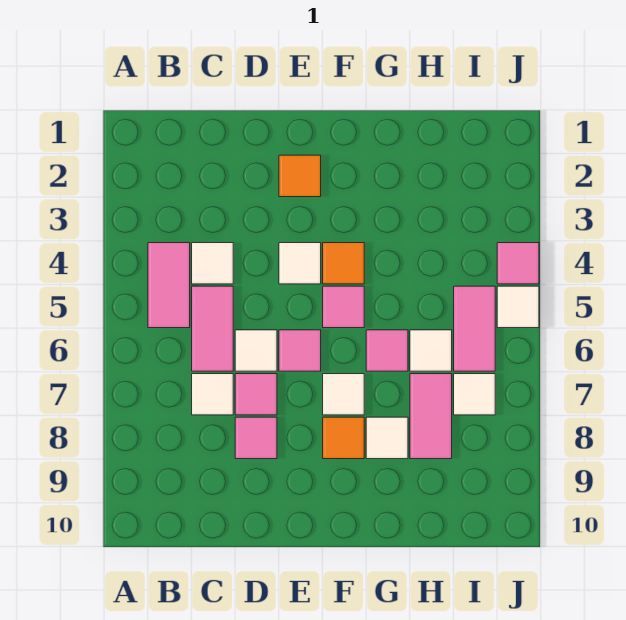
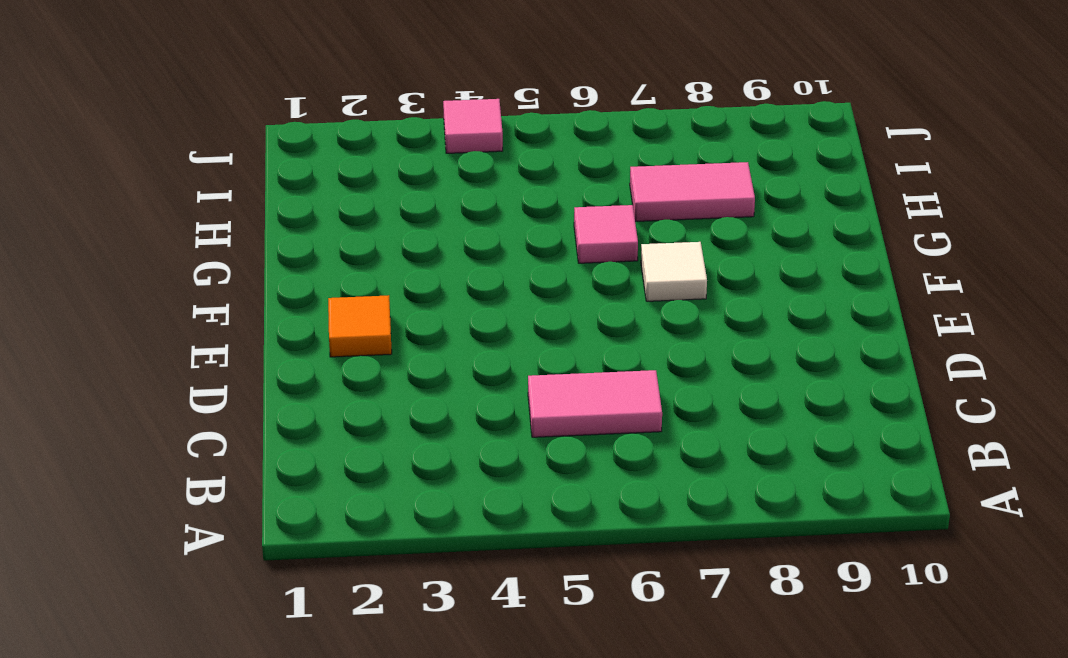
none -> pink tile B4:B5 level 1
none -> white tile C4 level 1
none -> white tile C7 level 1

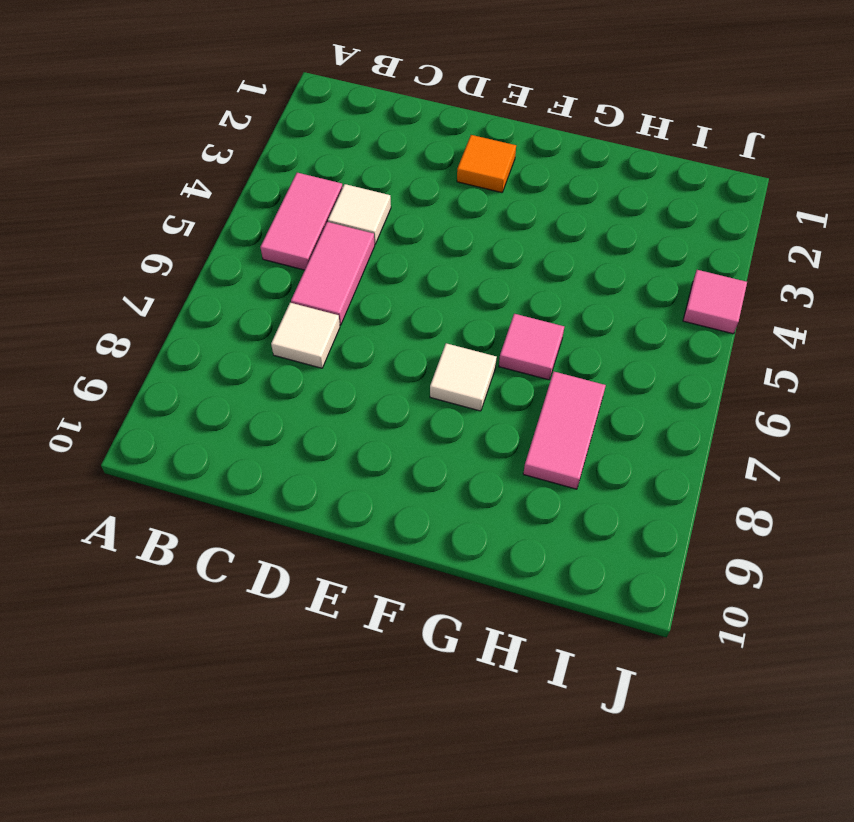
none -> white tile D6 level 1
none -> pink tile D7 level 1
none -> pink tile D8 level 1

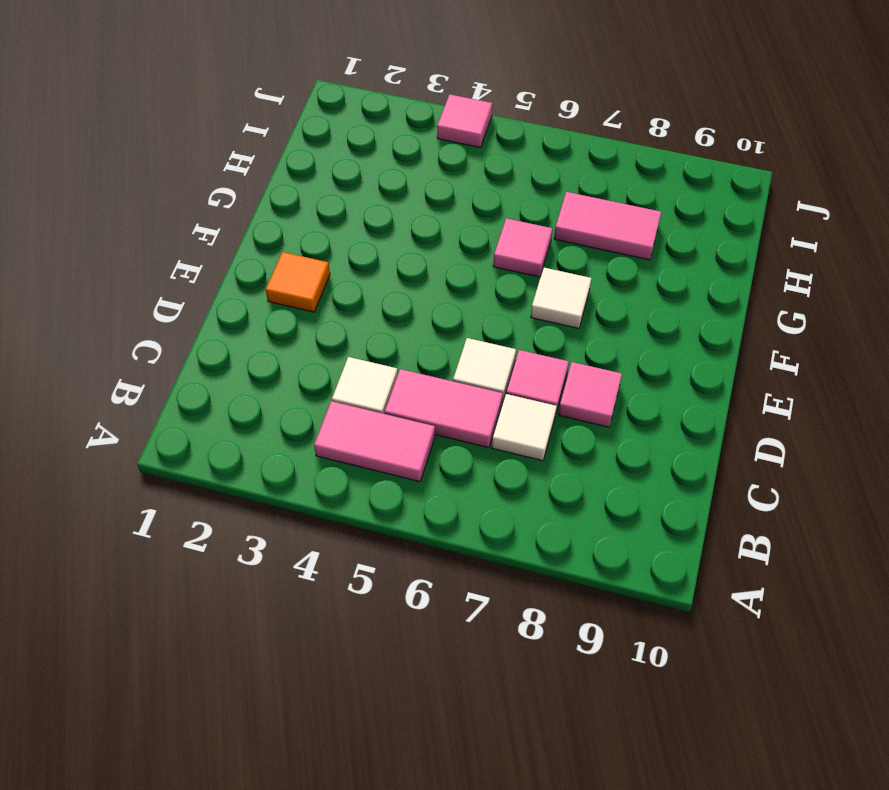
none -> white tile E4 level 1
none -> pink tile E6 level 1
none -> orange tile F4 level 1

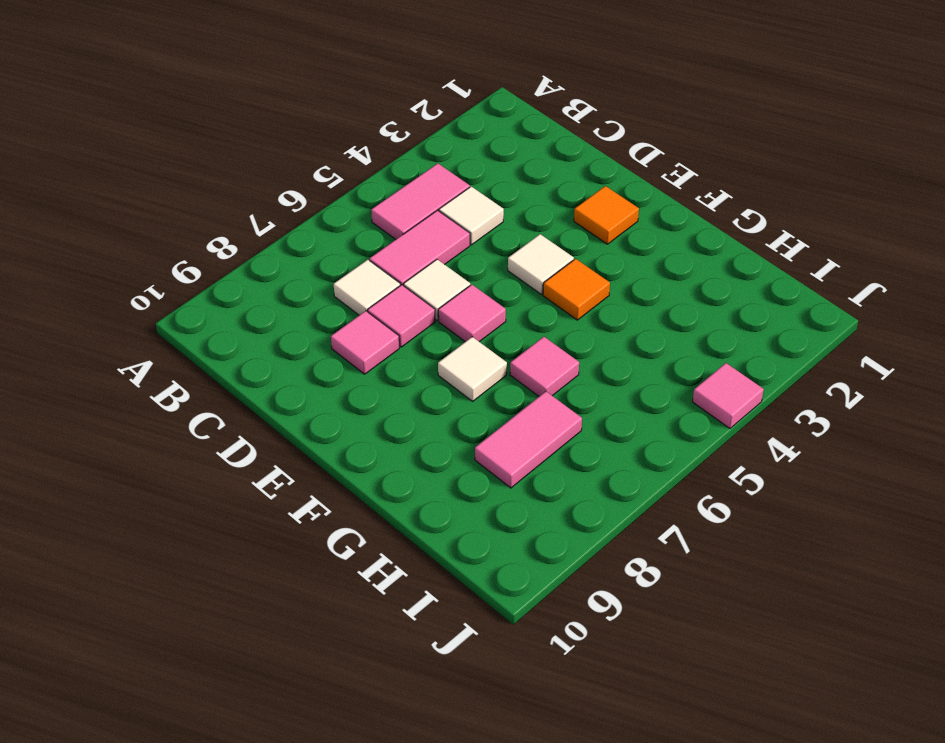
none -> pink tile F5 level 1
none -> orange tile F8 level 1
none -> white tile G8 level 1

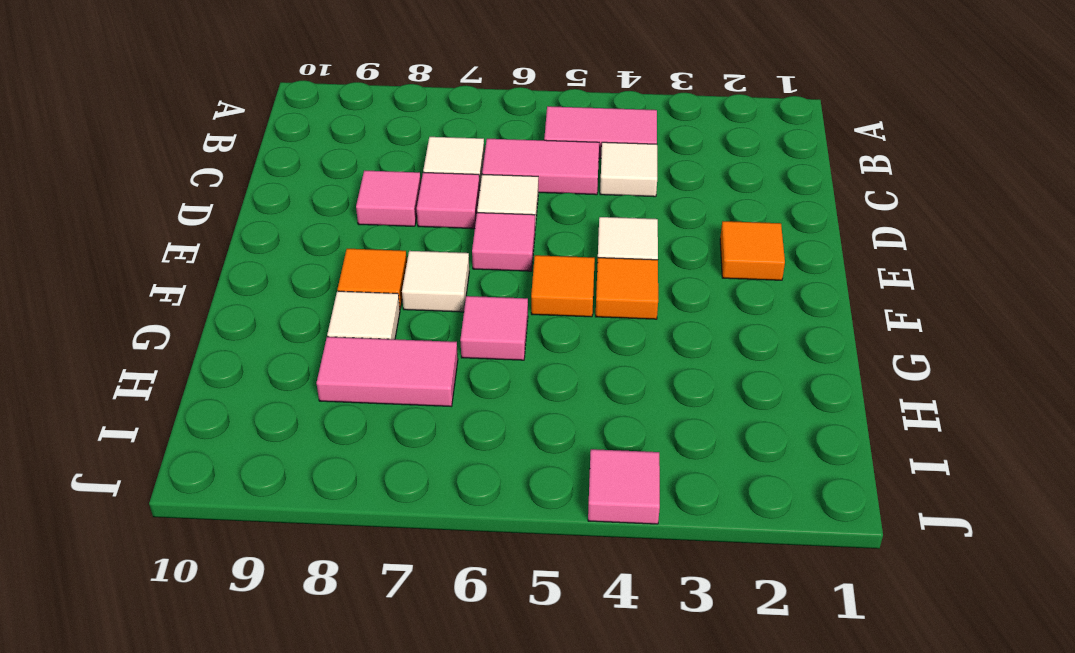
orange tile F5 level 1 -> pink tile F5 level 1
none -> white tile H6 level 1
none -> pink tile I5:I6 level 1
none -> white tile I7 level 1

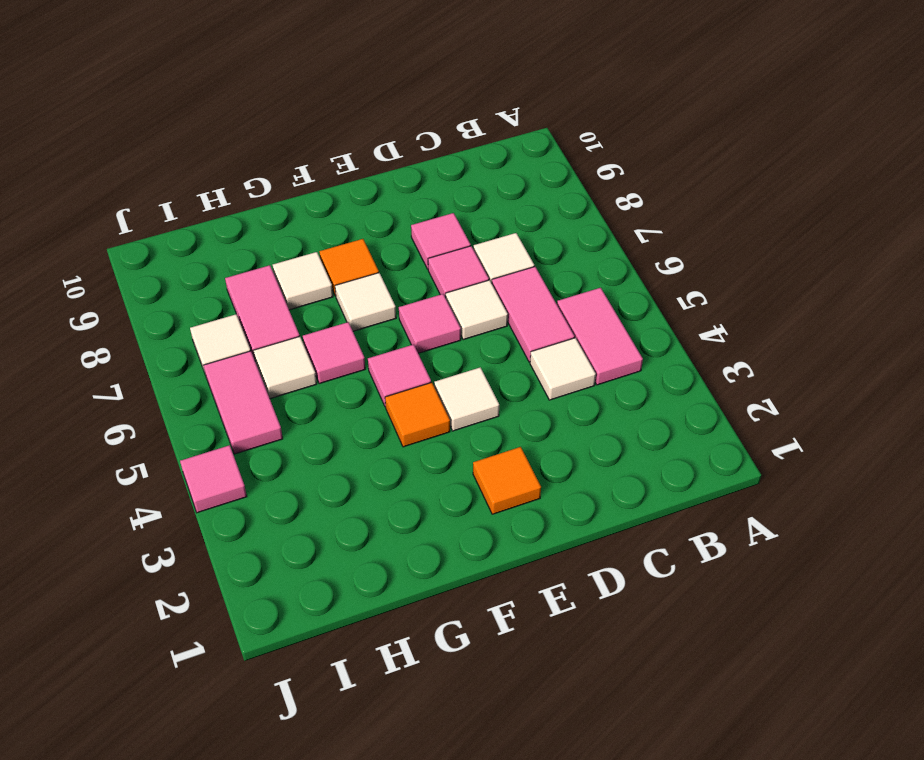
none -> white tile J5 level 1

